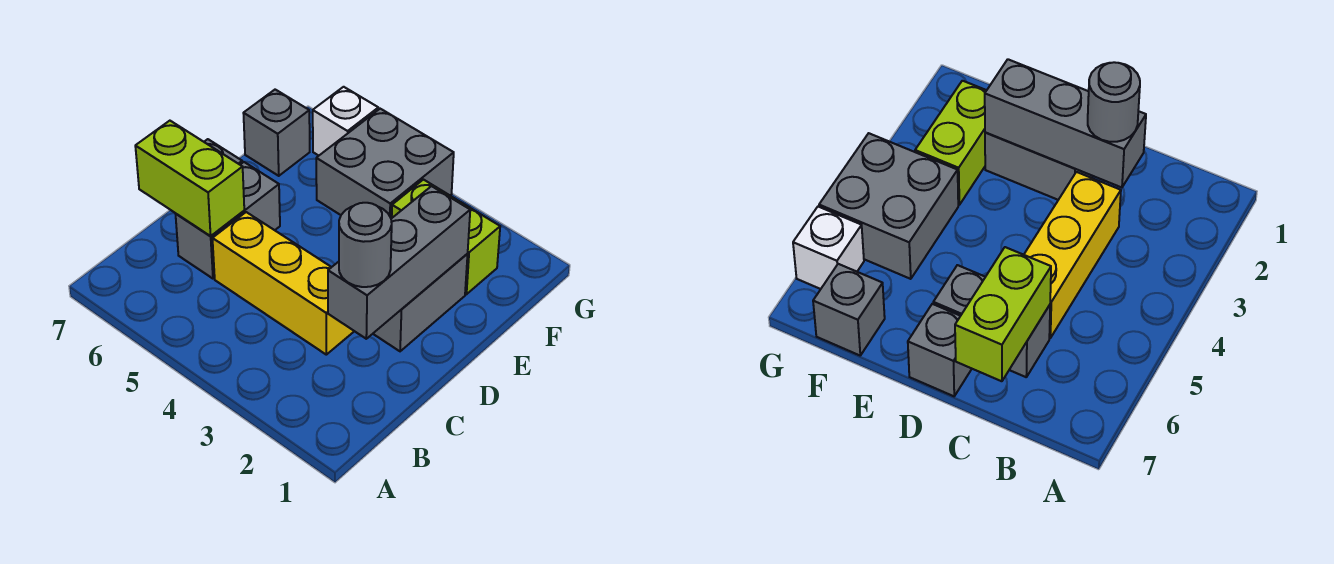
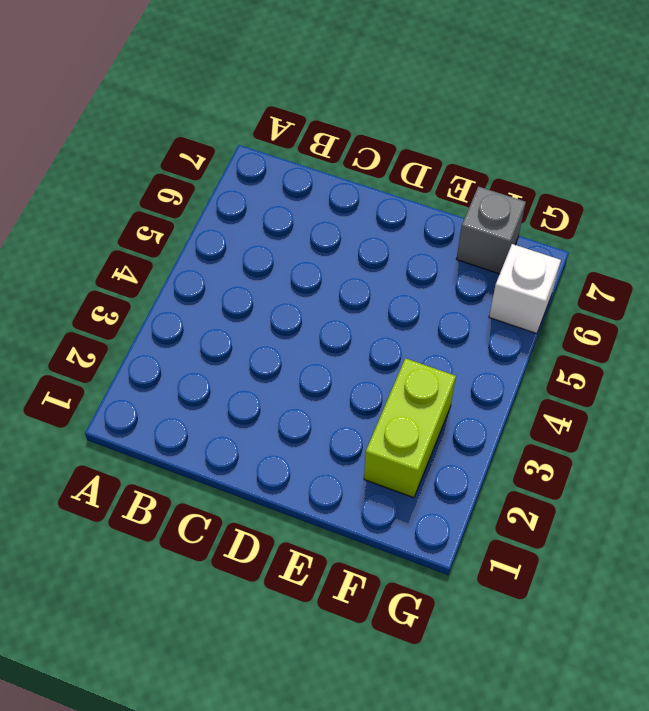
none -> yellow brick C3:C5 level 1
none -> grey brick C6:D6 level 1

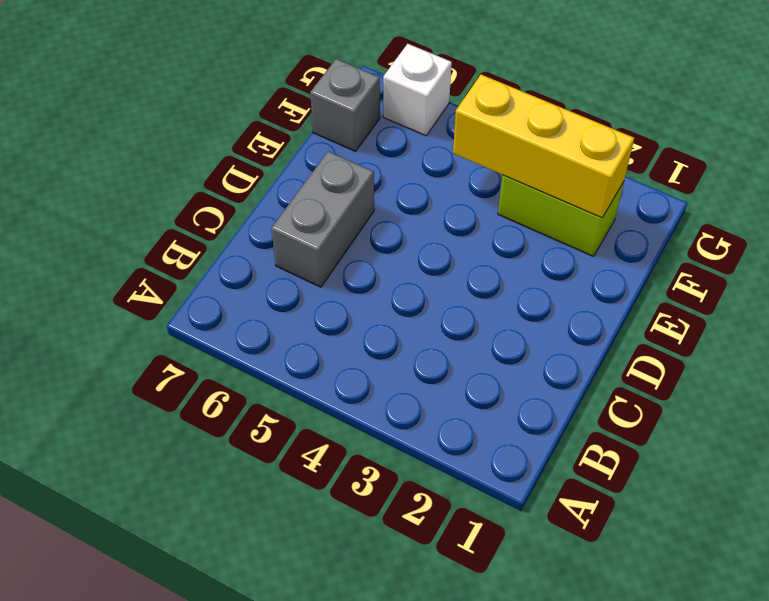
yellow brick F2:F4 level 2 -> yellow brick C3:C5 level 1
none -> grey brick D2:E2 level 1
none -> grey brick D7 level 1

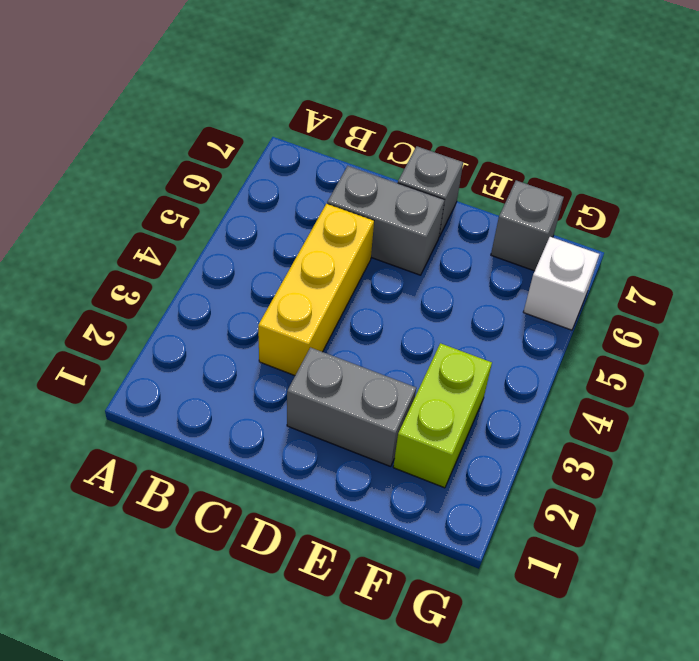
none -> grey brick F4:G5 level 1
none -> grey brick C2:E2 level 2

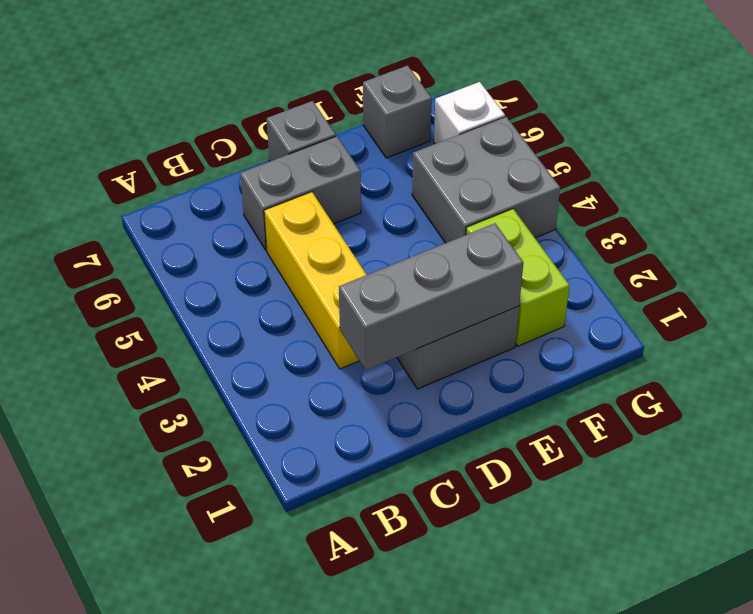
none -> lime brick C6:C7 level 2
none -> grey round brick C2 level 3

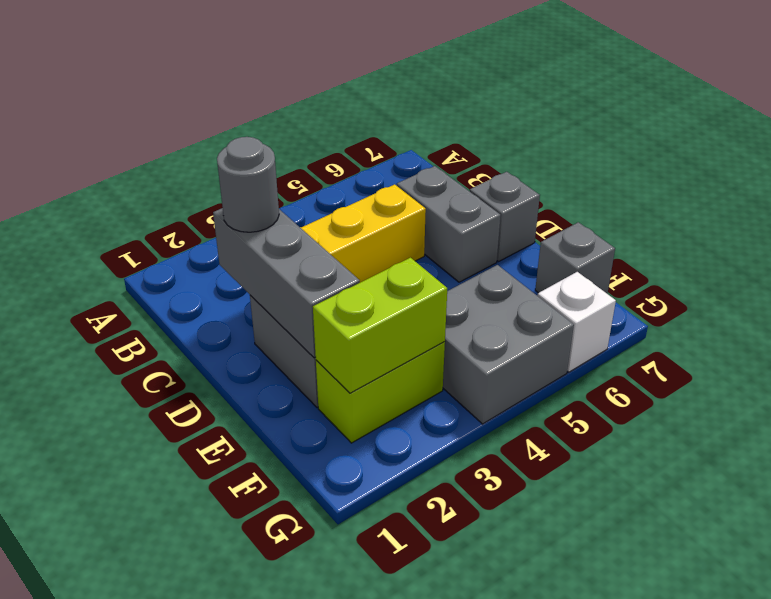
lime brick F2:F3 level 2 -> lime brick C6:C7 level 2

